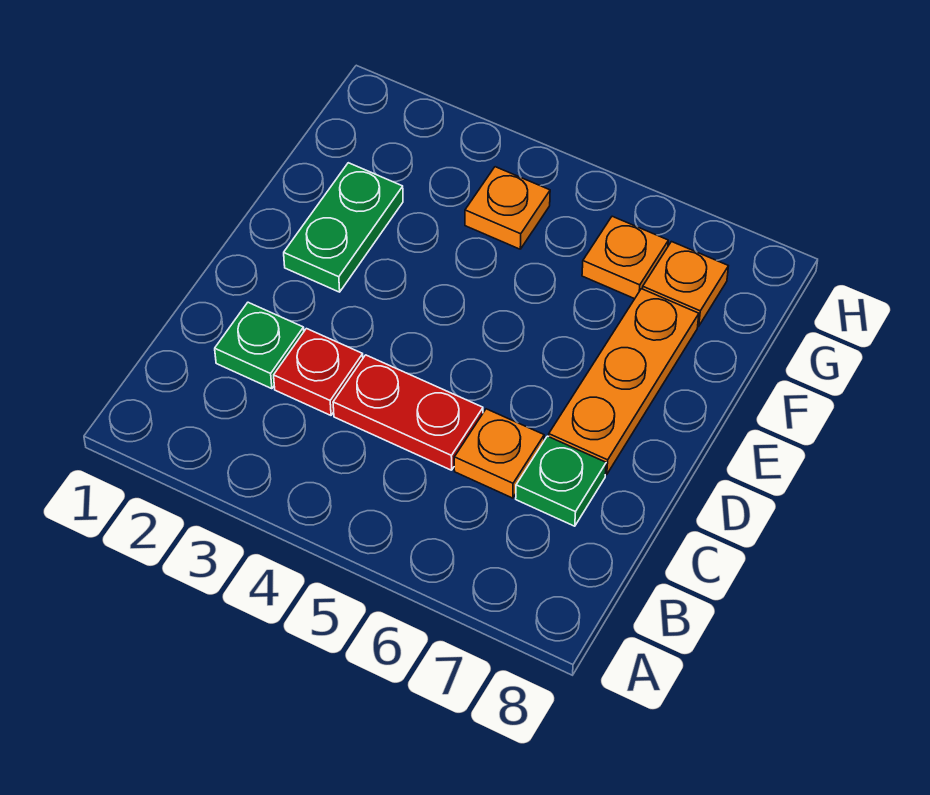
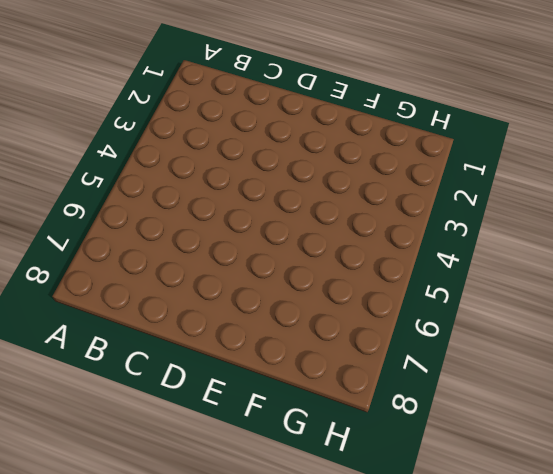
none -> green plate C2 level 1
none -> red plate C3 level 1

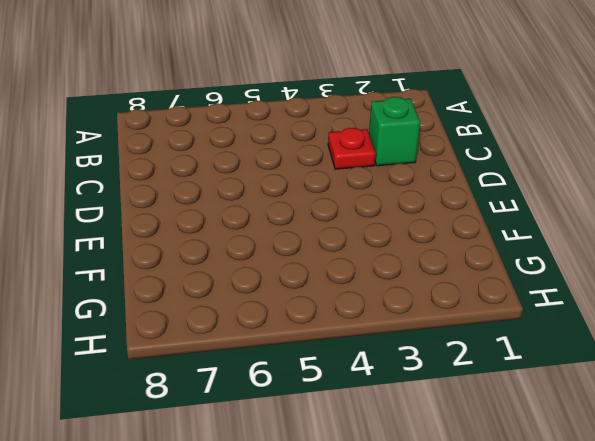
green brick C2 level 1 -> green plate C2 level 1
none -> red plate C4:C5 level 1
none -> orange plate C6 level 1

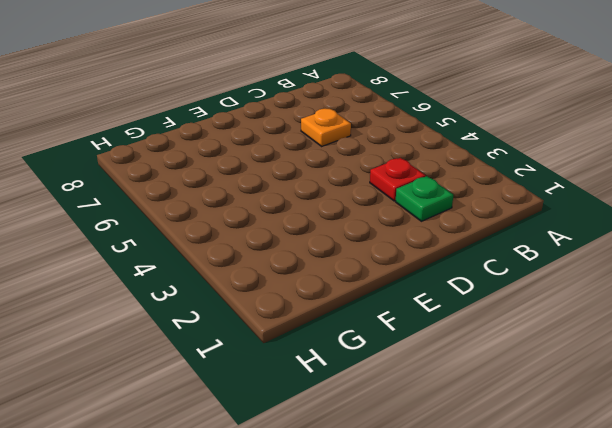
none -> red plate C4:C5 level 1
none -> green plate C7 level 1

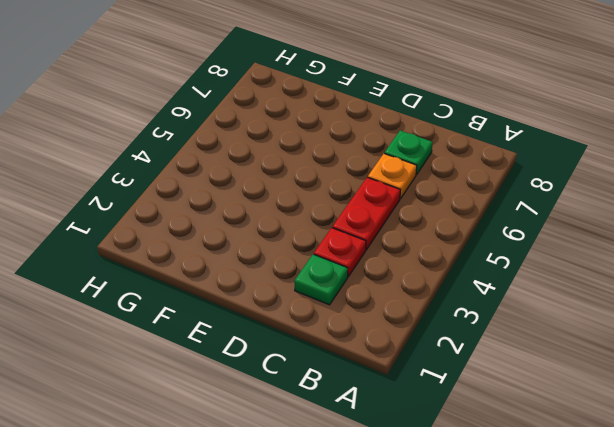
none -> orange plate D7:F7 level 1
none -> green plate E2:F2 level 1

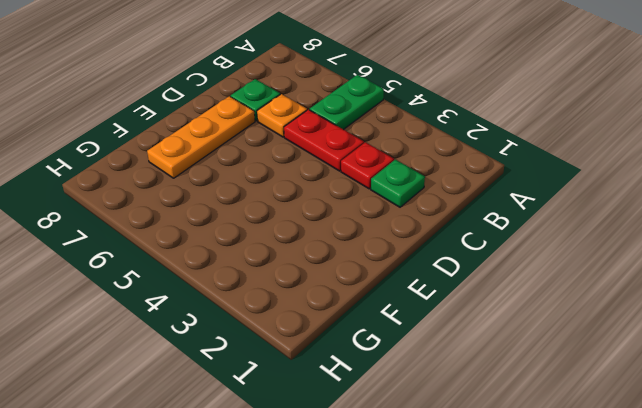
green plate A5:B5 level 1 -> green plate E2:F2 level 1
none -> orange plate G4 level 1
none -> orange plate G6 level 1

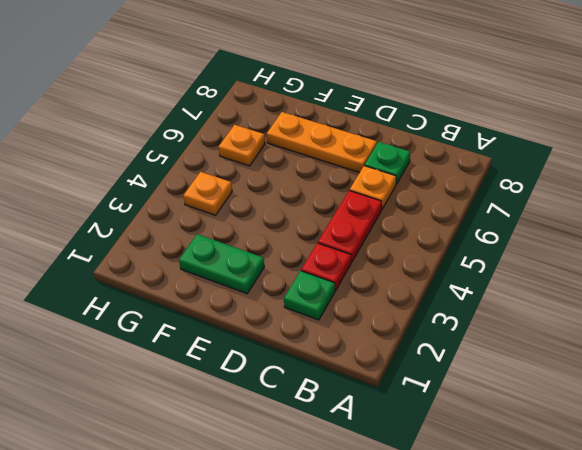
none -> orange plate G7 level 1

